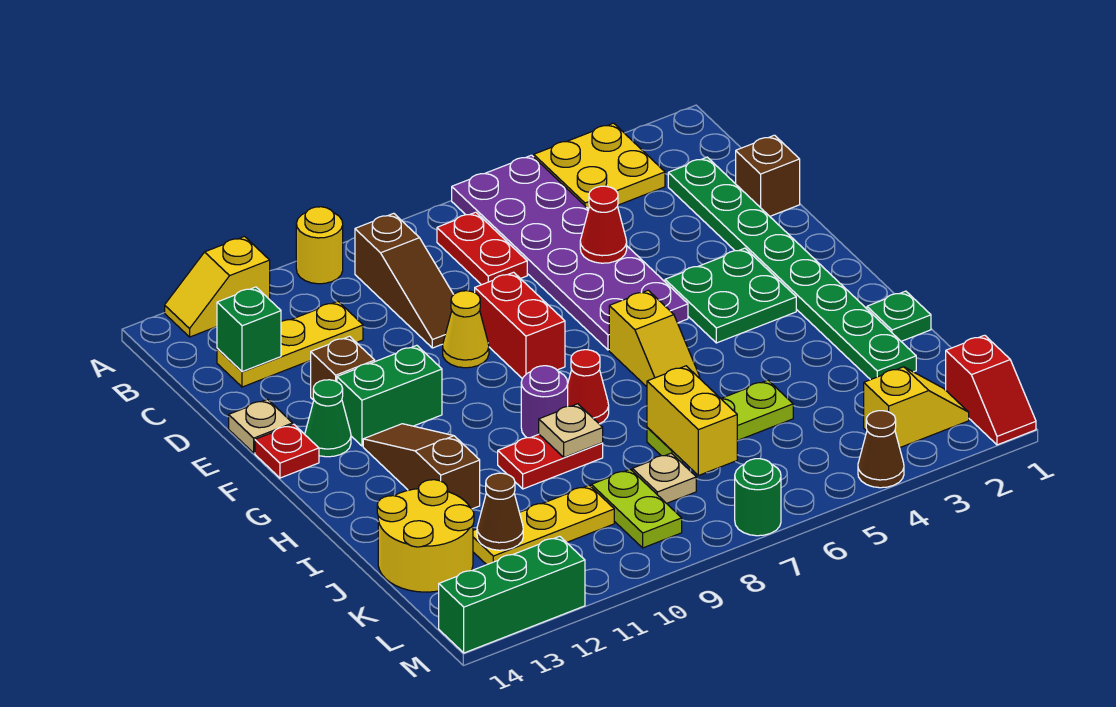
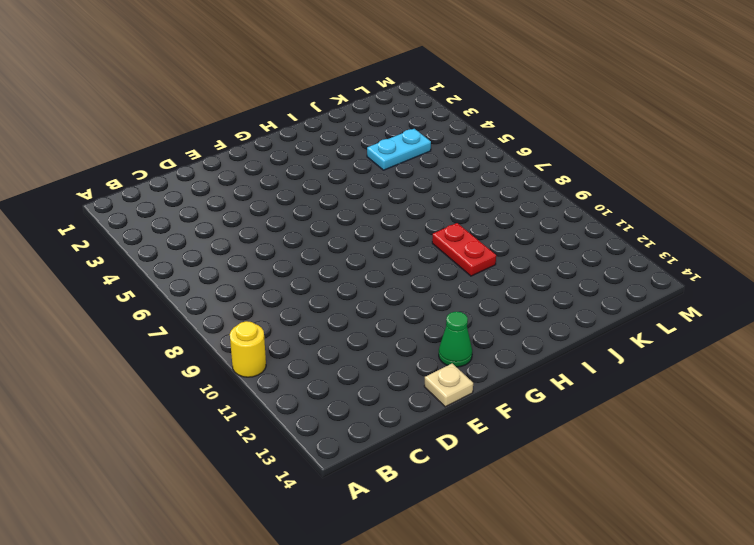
cyan plate J4:K4 level 1 -> none
none -> yellow plate A3:B4 level 1
none -> purple plate A5:F6 level 1
none -> yellow slope A12:A13 level 1 top 12
none -> red plate B7:C7 level 1

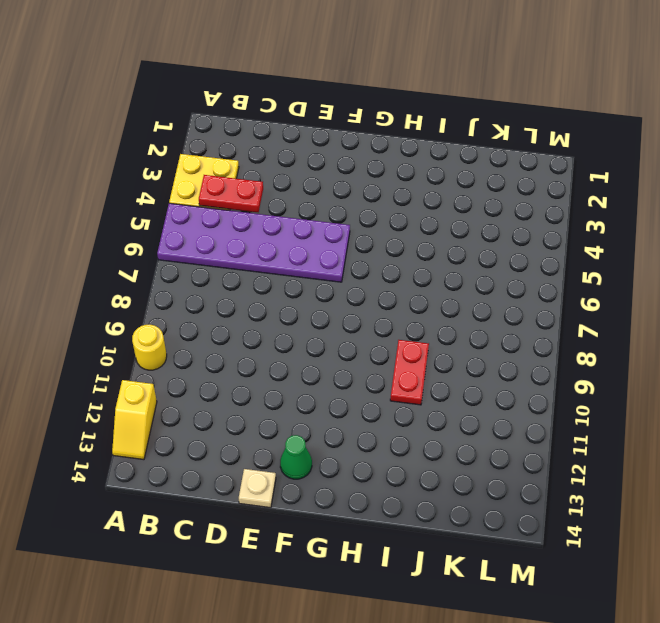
red plate B4:C4 level 2 -> red plate B7:C7 level 1
none -> brown slope B9:D9 level 1 top B
none -> green plate C2:J2 level 1
none -> yellow plate C11:C13 level 1
none -> brown brick D1 level 1

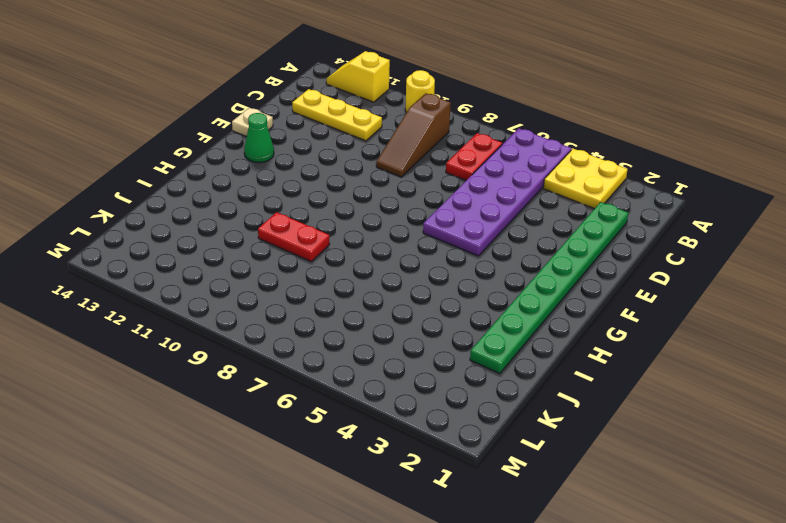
none -> brown brick D1 level 1
none -> red brick E8:F8 level 1
none -> yellow cone E9 level 1
none -> brown brick E12 level 1

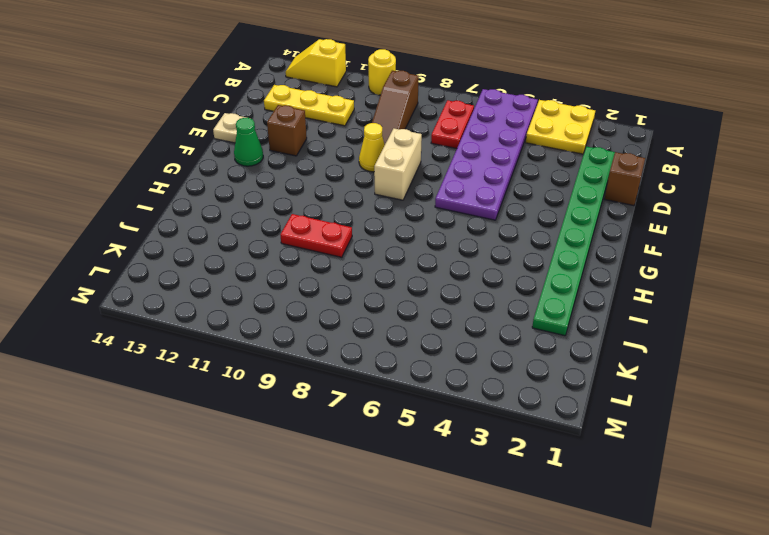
tan brick E8:F8 level 1 -> red brick E8:F8 level 1
none -> green plate F3:G4 level 1
none -> green brick F11:F12 level 1
none -> red plate F14 level 1
none -> yellow slope G6:H6 level 1 top G

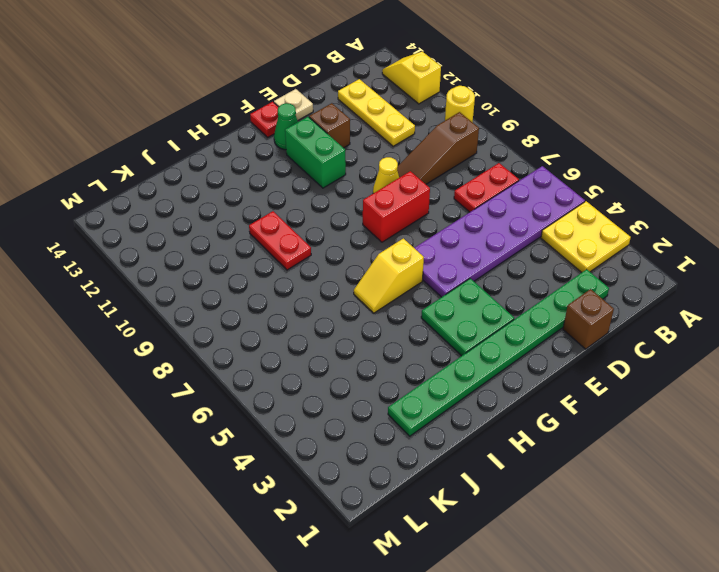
none -> brown slope G12:I12 level 1 top I
none -> red cone H8 level 1
none -> purple round brick H9 level 1
none -> green plate I1 level 1

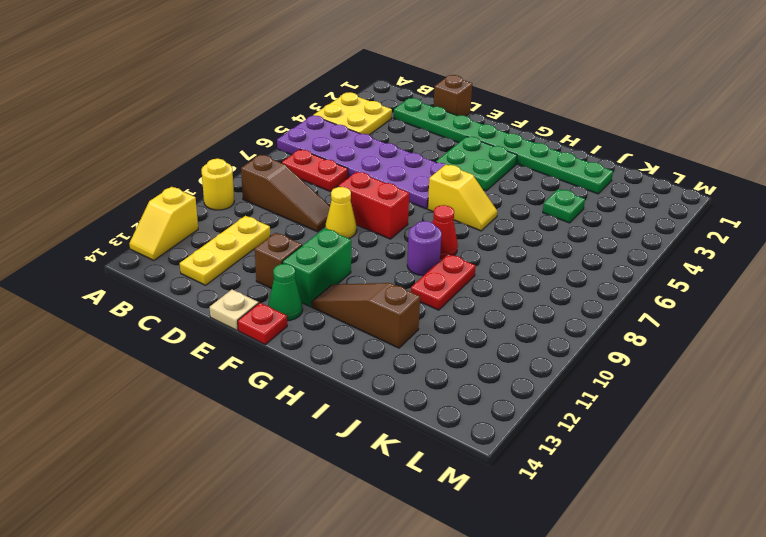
green plate J4 level 1 -> green plate I1 level 1
none -> lime plate J5:J7 level 1
none -> yellow round brick J13:K14 level 1
none -> tan plate K8 level 1
none -> lime plate K9:L9 level 1

